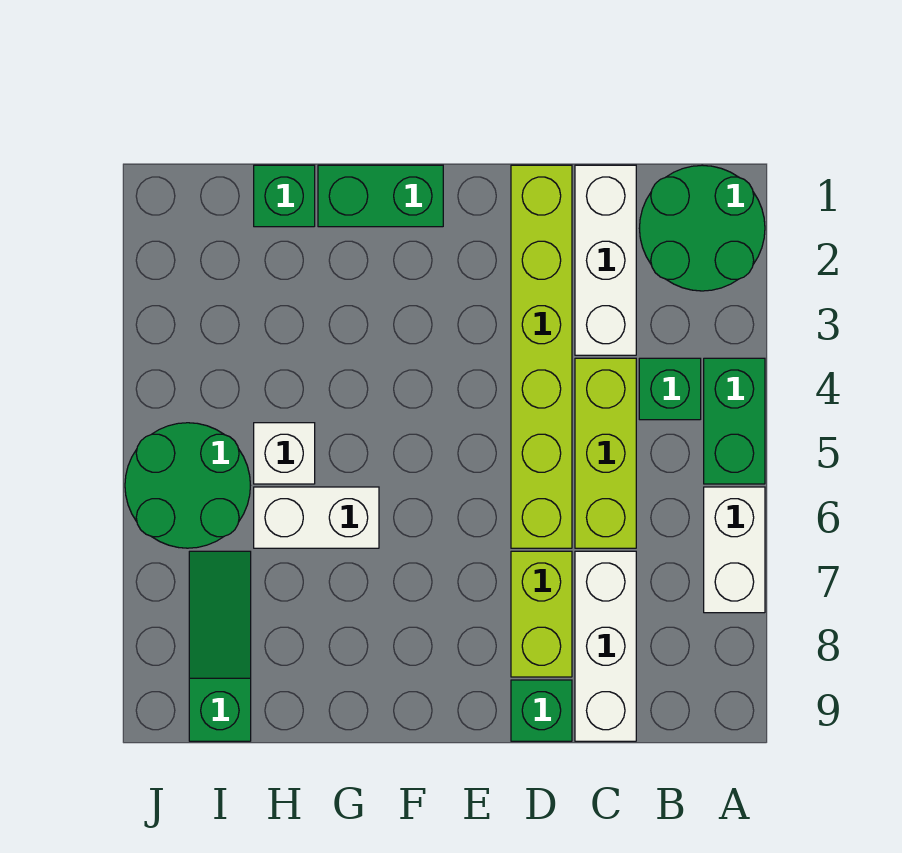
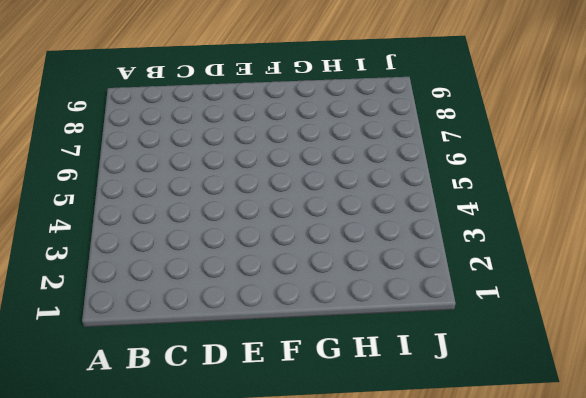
none -> green round brick A1:B2 level 1
none -> green brick A4:A5 level 1
none -> white brick A6:A7 level 1

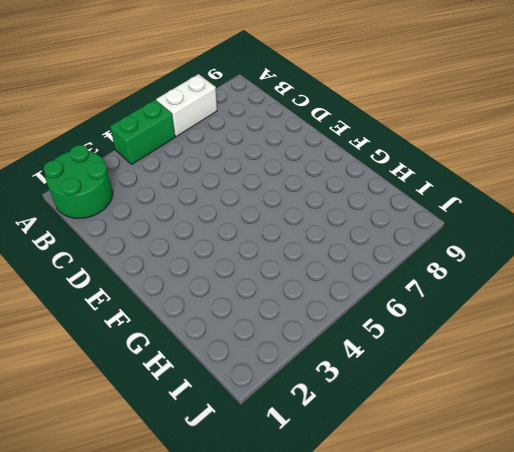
none -> green brick B4 level 1
none -> white brick C1:C3 level 1
none -> lime brick C4:C6 level 1

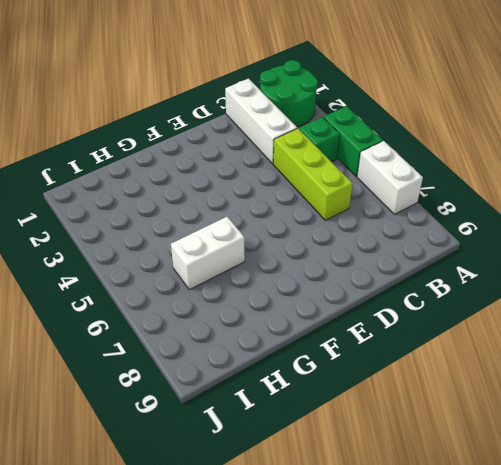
none -> white brick C7:C9 level 1
none -> lime brick D1:D6 level 1
none -> lime brick D7:D8 level 1

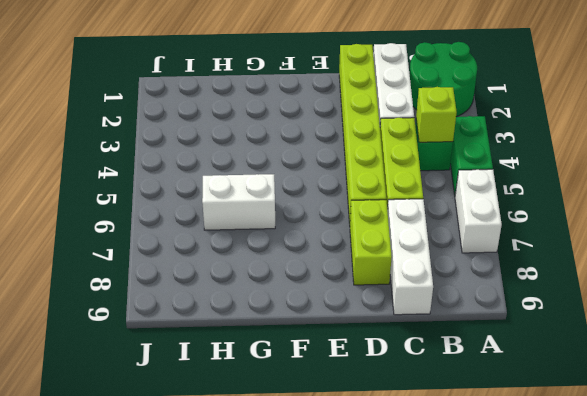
lime brick B4 level 2 -> none
none -> green brick D9 level 1
none -> green brick F1:G1 level 1
none -> green brick H1 level 1

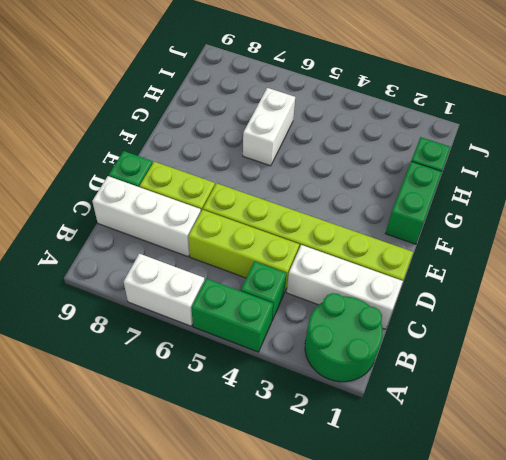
none -> white brick H5 level 1
none -> green round brick I5:J6 level 1
none -> green slope I7:I9 level 1 top 9

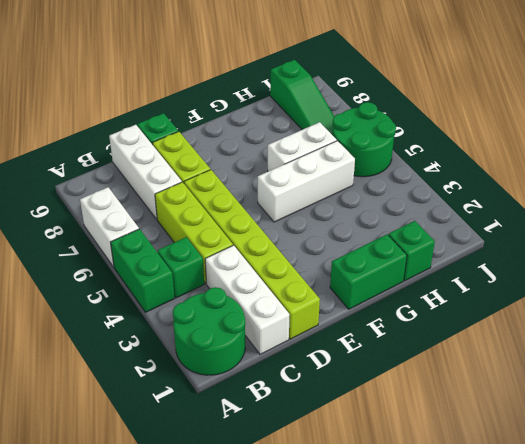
white brick F5:H5 level 1 -> white brick H5 level 1

